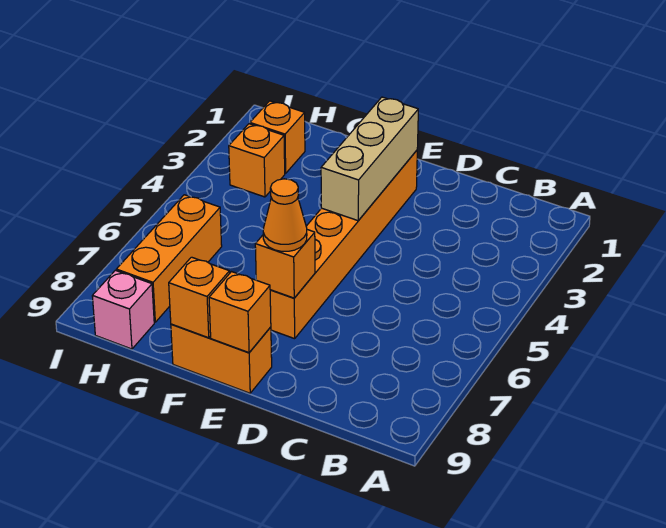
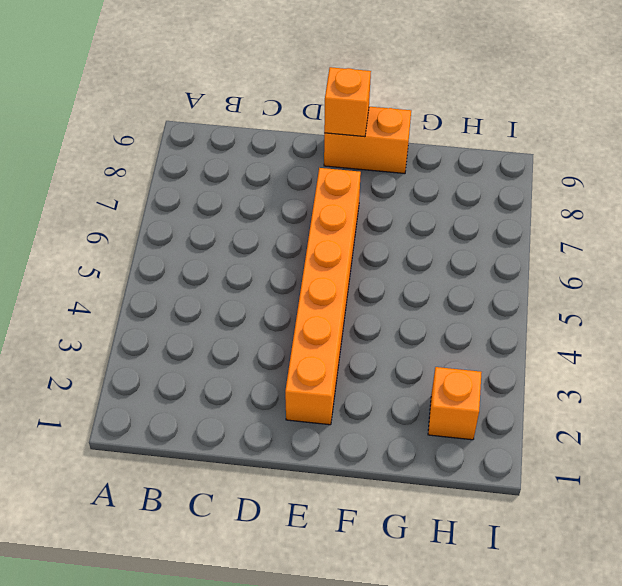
none -> orange brick H3 level 1
none -> orange brick H6:H8 level 1

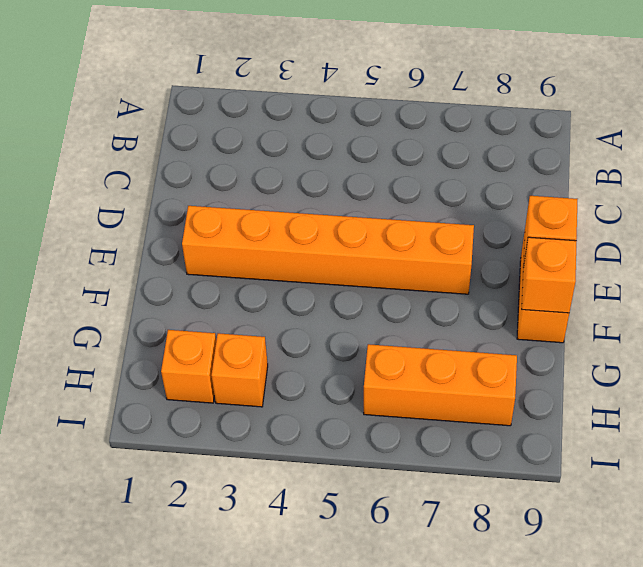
none -> pink brick H9 level 1
none -> tan brick E2:E4 level 2

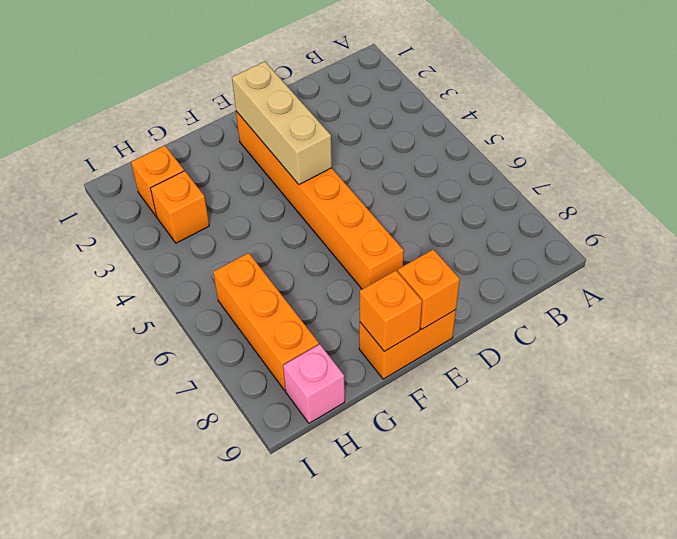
none -> orange brick E7 level 2
none -> orange cone E7 level 3

